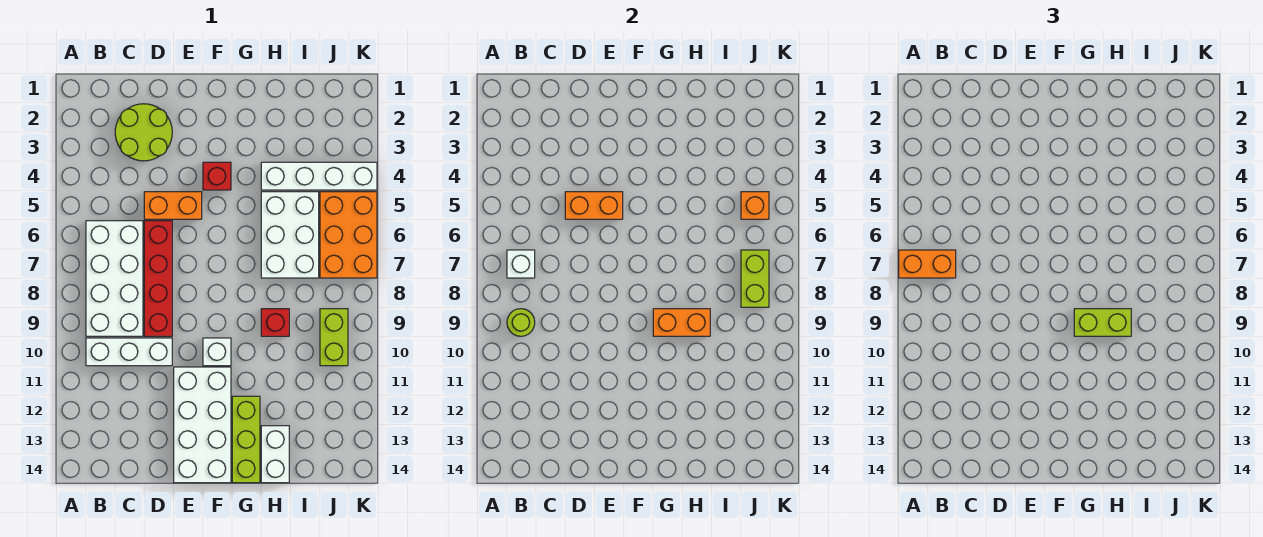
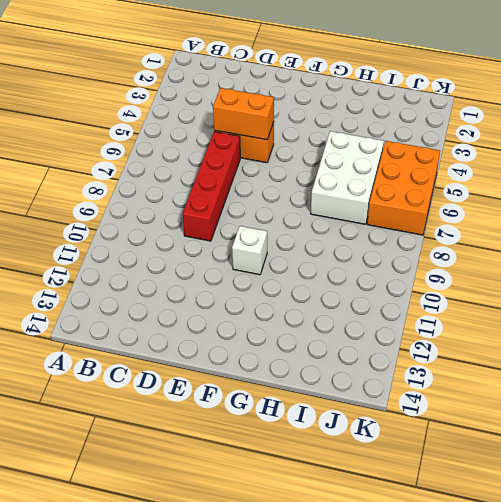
none -> white brick B6:C9 level 1
none -> white brick B10:D10 level 1
none -> lime round brick C2:D3 level 1

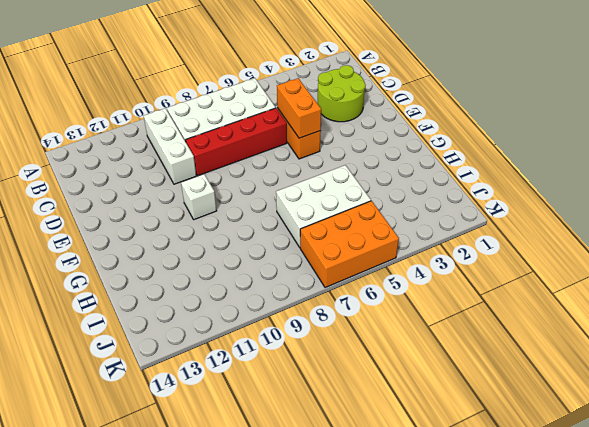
none -> white brick E11:F14 level 1
none -> red brick F4 level 1
none -> lime brick G12:G14 level 1

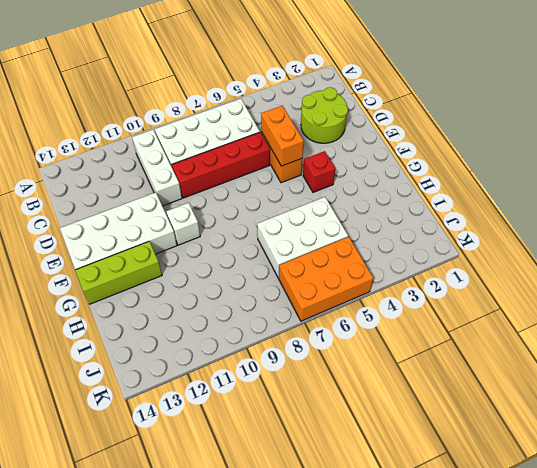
none -> white brick H4:K4 level 1
none -> red brick H9 level 1
none -> white brick H13:H14 level 1

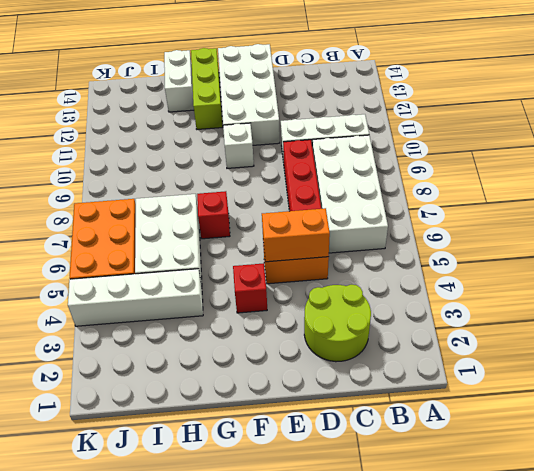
red brick G7 level 1 -> red brick H9 level 1
none -> lime brick J9:J10 level 1
none -> white brick B7 level 2
none -> lime round brick B9 level 2

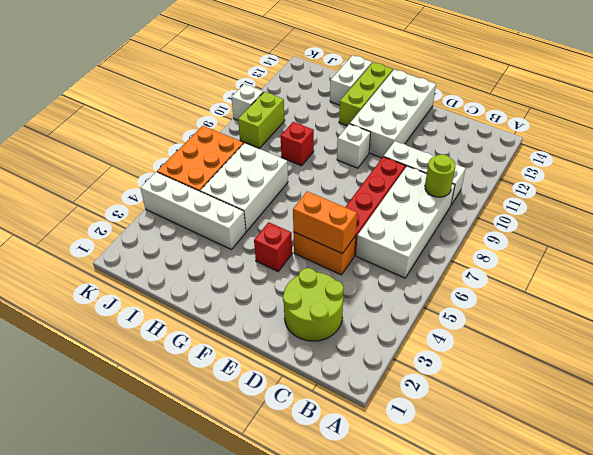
white brick K10 level 1 -> white brick B7 level 2
none -> orange brick G9:H9 level 2
none -> orange brick J5 level 2
none -> lime brick J7:J8 level 2

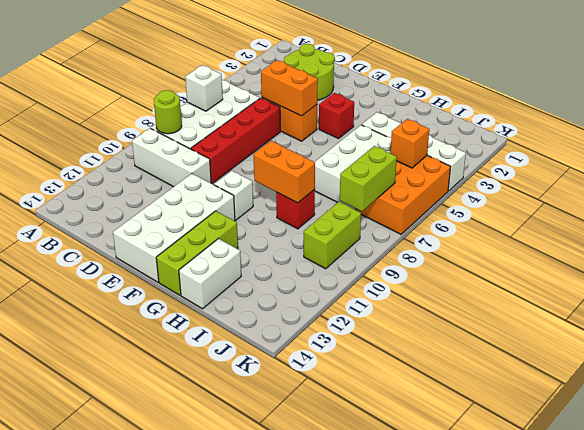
none -> orange brick A7:B7 level 3
none -> lime brick G9:H9 level 3

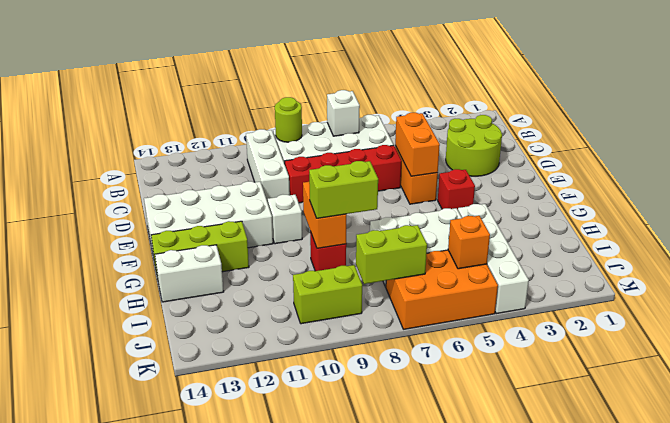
lime brick H8:H9 level 3 -> lime brick G9:H9 level 3
none -> orange brick A7:B7 level 3

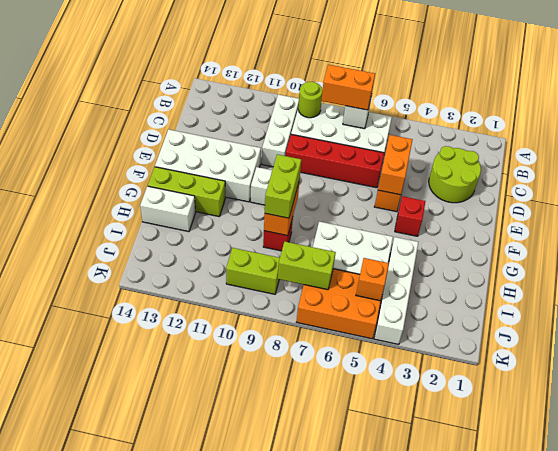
orange brick B7:B8 level 3 -> orange brick A7:B7 level 3

